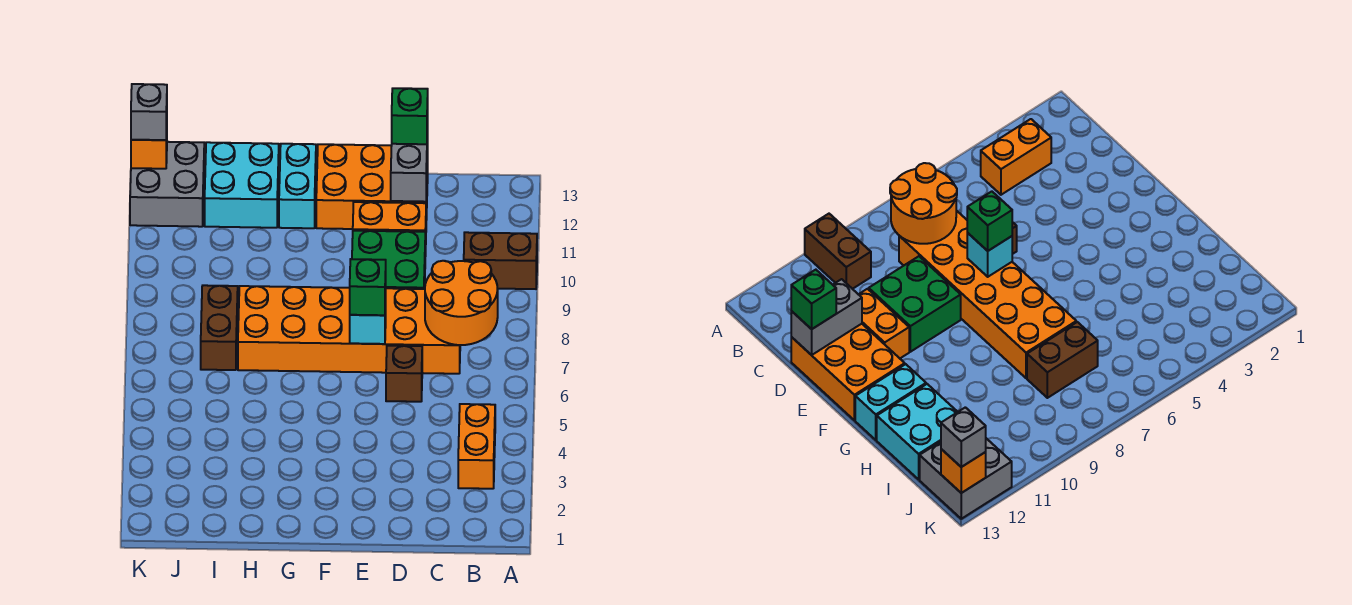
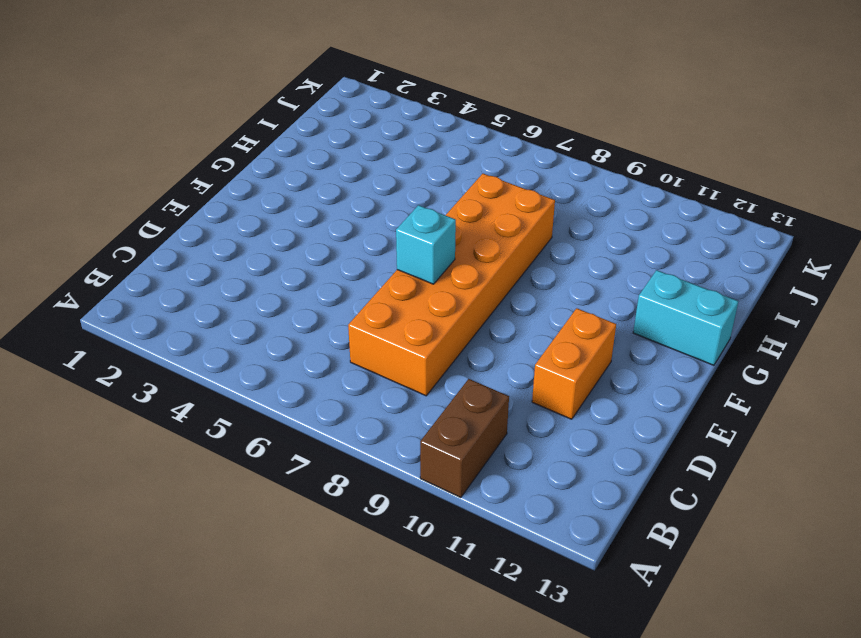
none -> orange brick B3:B4 level 1
none -> brown brick D6 level 1
none -> green brick D9:E10 level 1

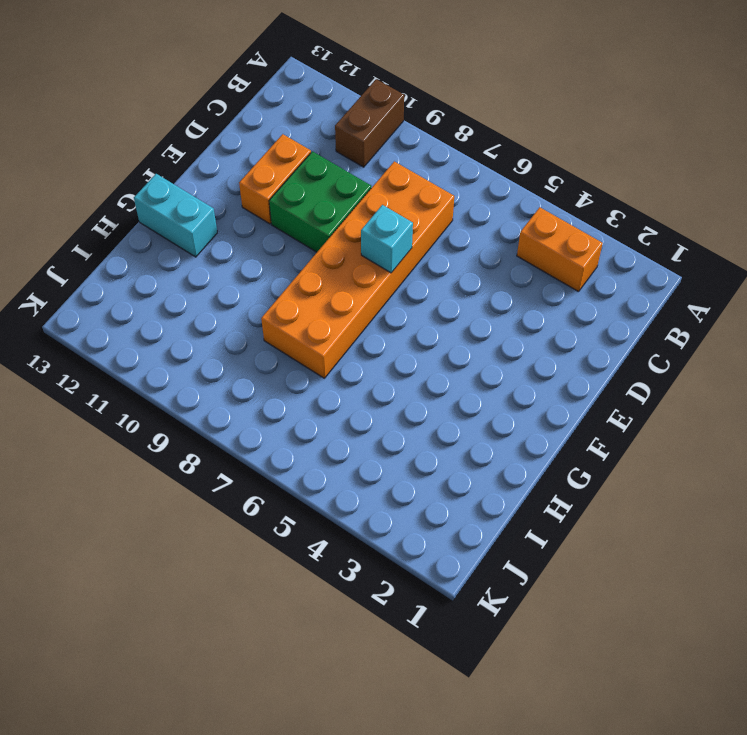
none -> brown brick D6 level 1
none -> orange brick D12:F13 level 1
none -> cyan brick H12:I13 level 1

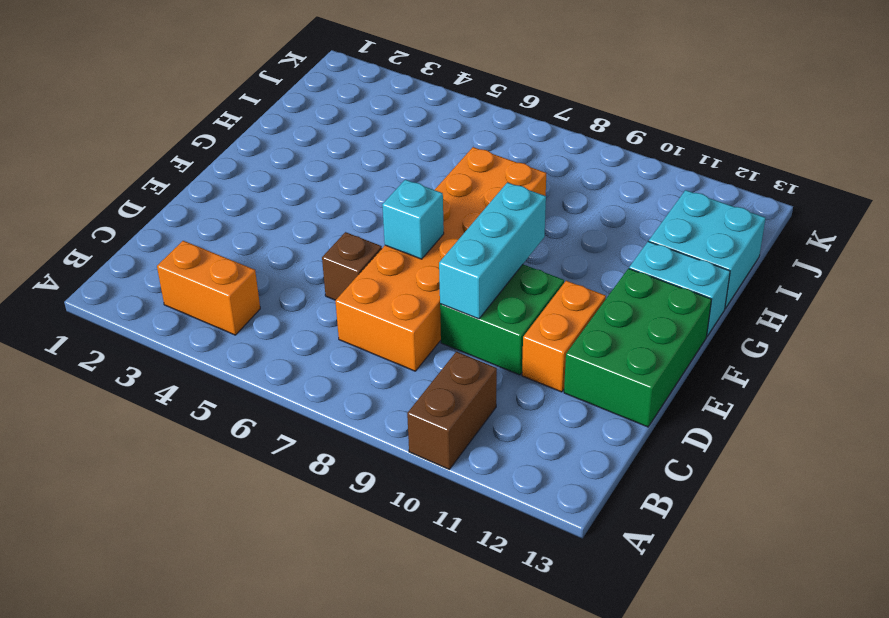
cyan brick D9:F9 level 2 -> none
green brick D12:F13 level 1 -> orange brick D12:F13 level 1
none -> brown brick I7:I8 level 1
none -> grey brick J12:K13 level 1
none -> orange round brick B7:C8 level 2

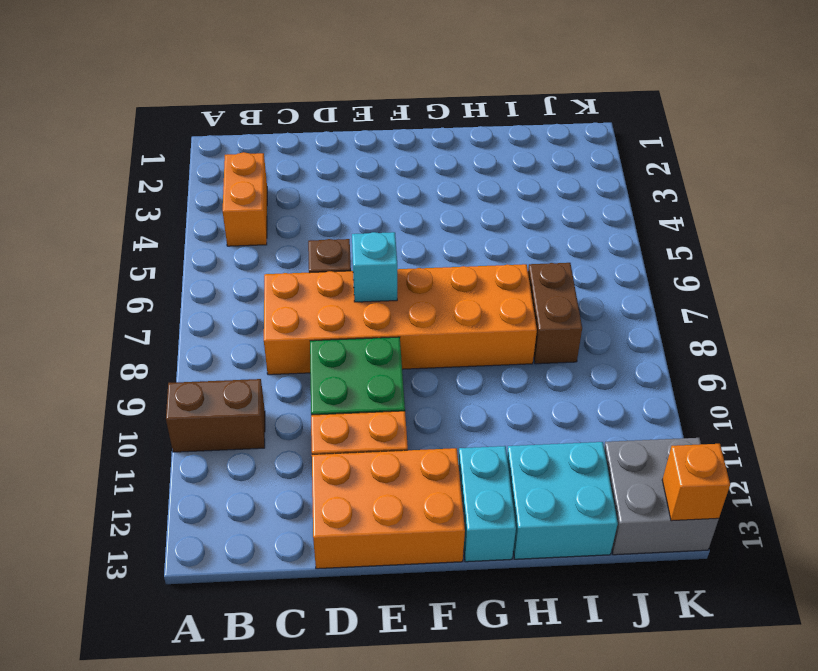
none -> orange round brick B7:C8 level 2
none -> grey brick D12:D13 level 2
none -> green brick D13 level 3

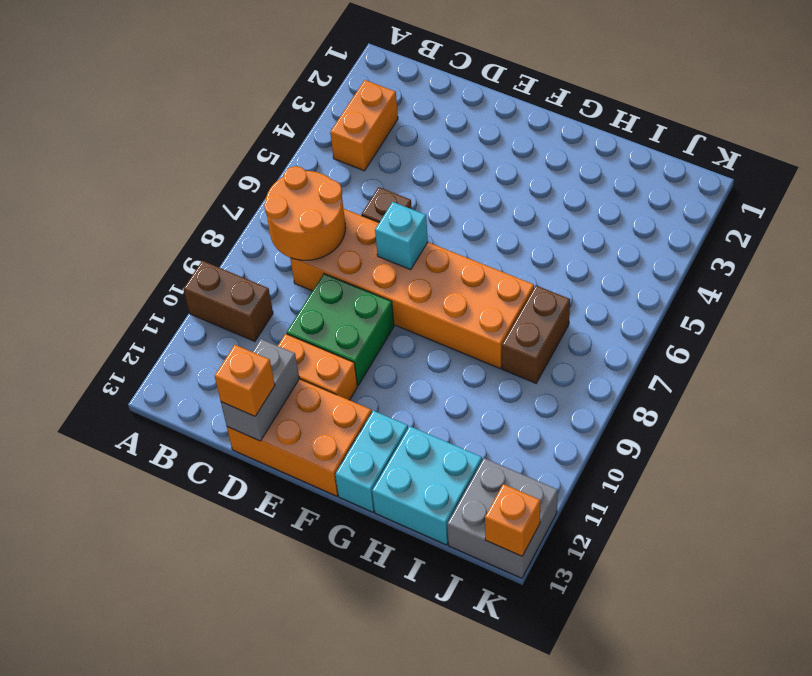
orange brick D13 level 3 -> green brick D13 level 3
none -> green brick E7 level 3
none -> grey brick K13 level 3

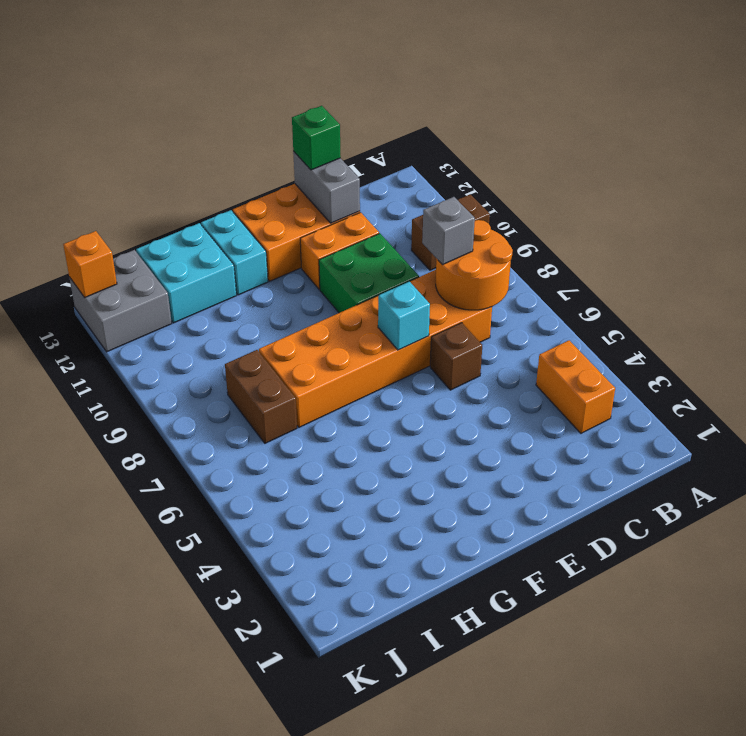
grey brick C8 level 3 -> grey brick K13 level 3
none -> green brick E7 level 3

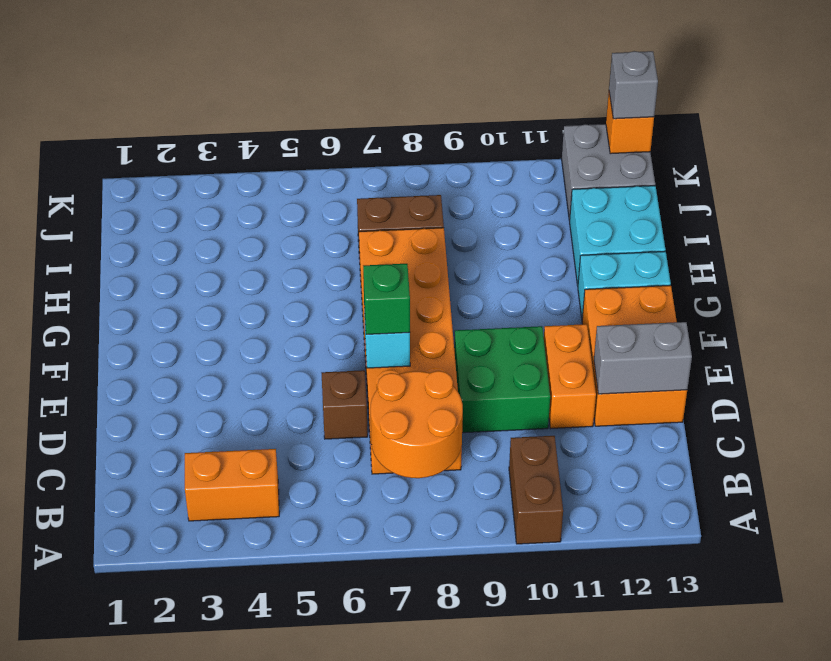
none -> green brick D13 level 3

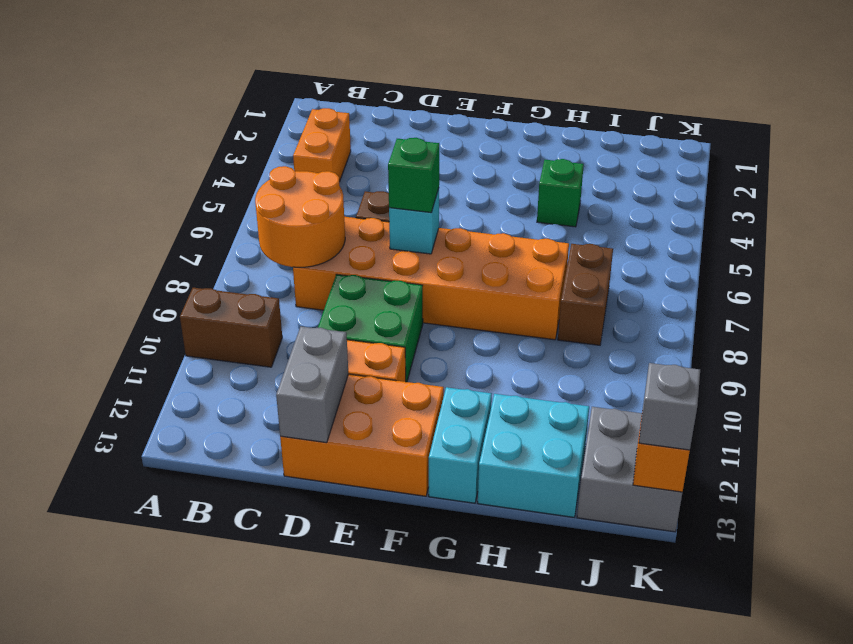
green brick H4 level 1 -> green brick D13 level 3

